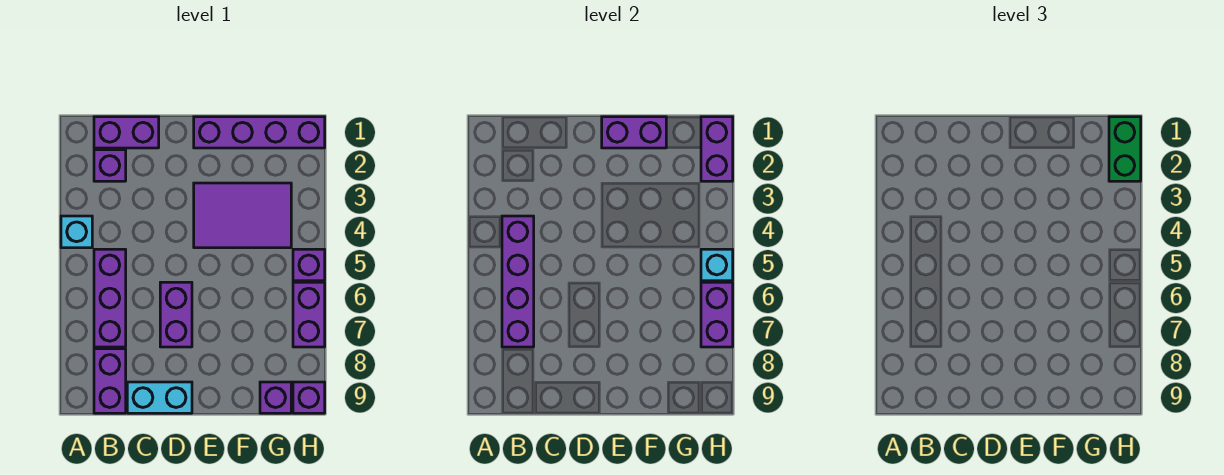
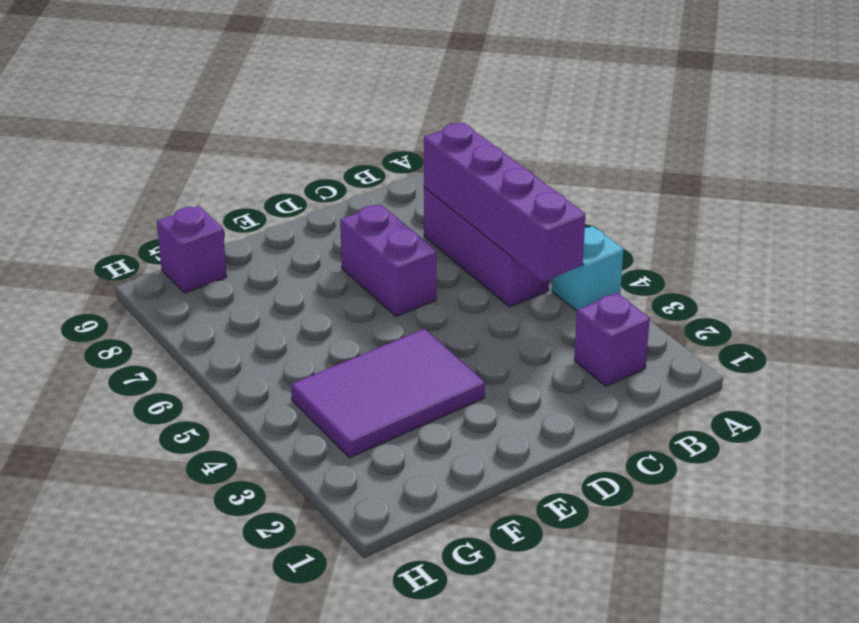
none -> purple brick B1:C1 level 1
none -> purple brick B8:B9 level 1
none -> cyan brick C9:D9 level 1

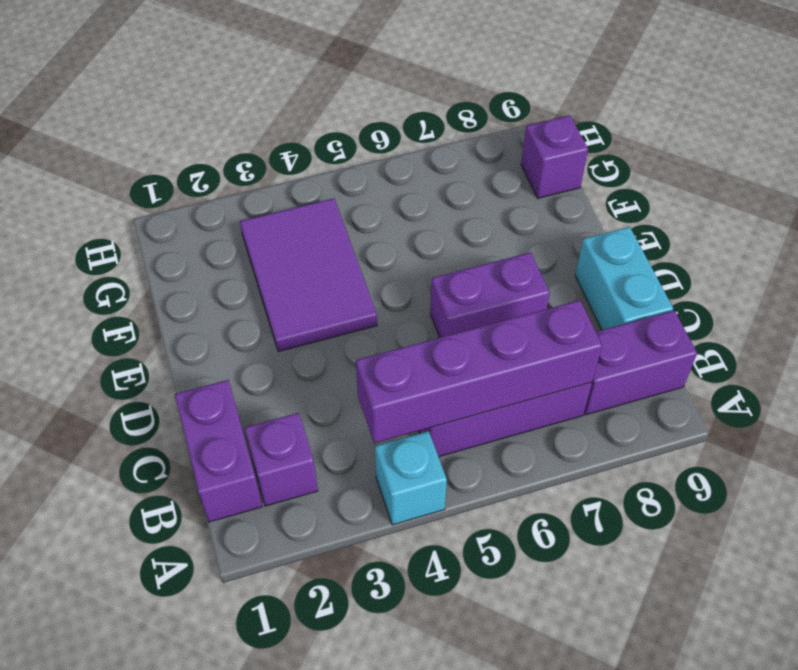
none -> purple brick E1:H1 level 1
none -> purple brick H5 level 1
none -> purple brick H6:H7 level 1

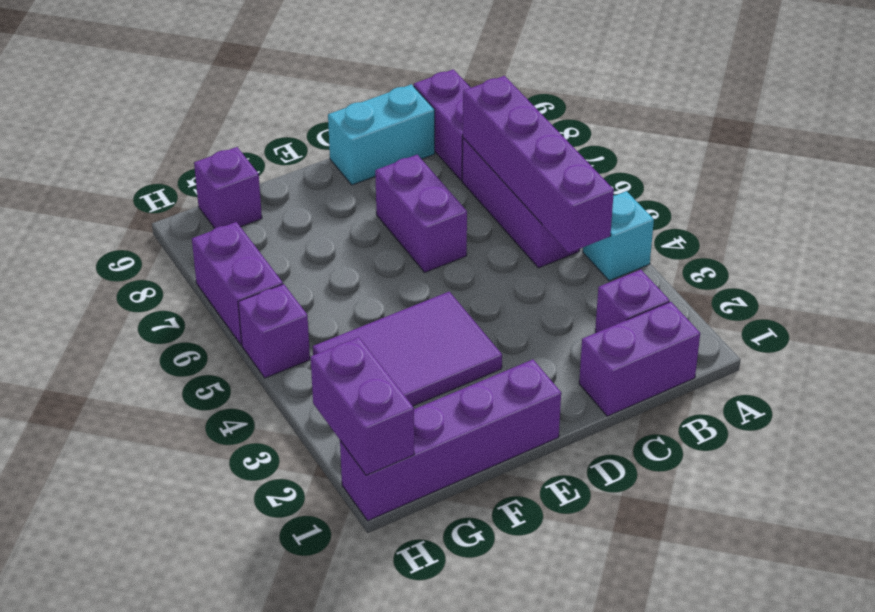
none -> purple brick H9 level 1
none -> purple brick E1:F1 level 2
none -> cyan brick H5 level 2

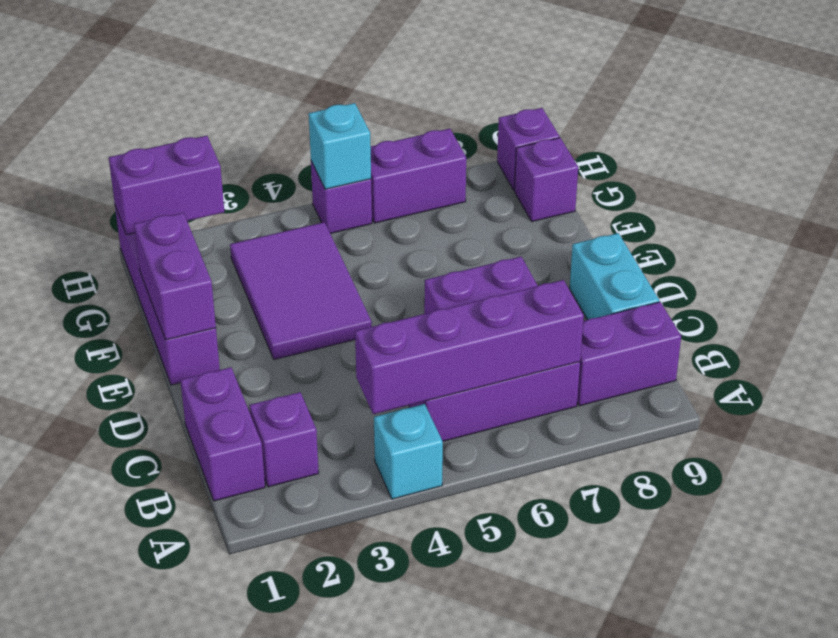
none -> purple brick H6:H7 level 2
none -> green brick H1:H2 level 3

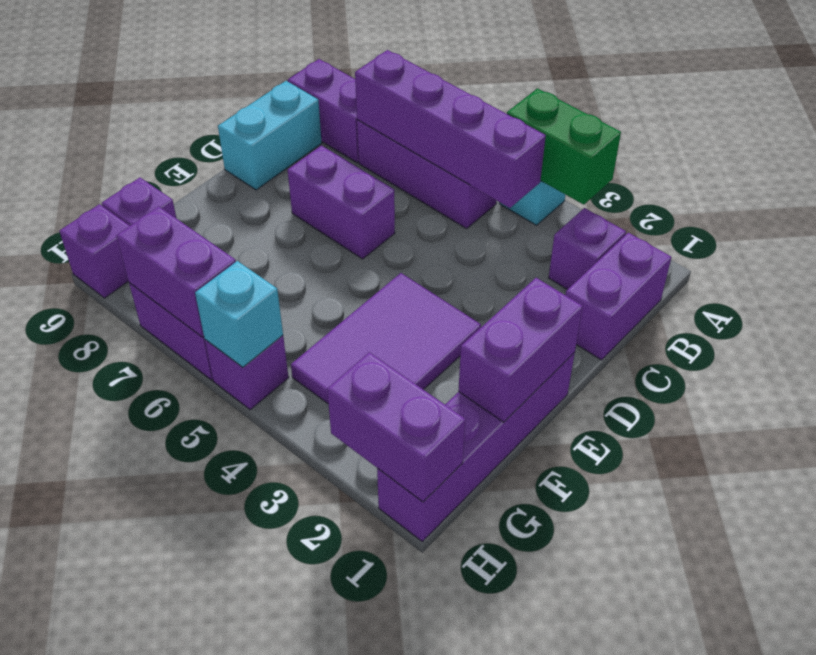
green brick A3:A4 level 2 -> green brick H1:H2 level 3

